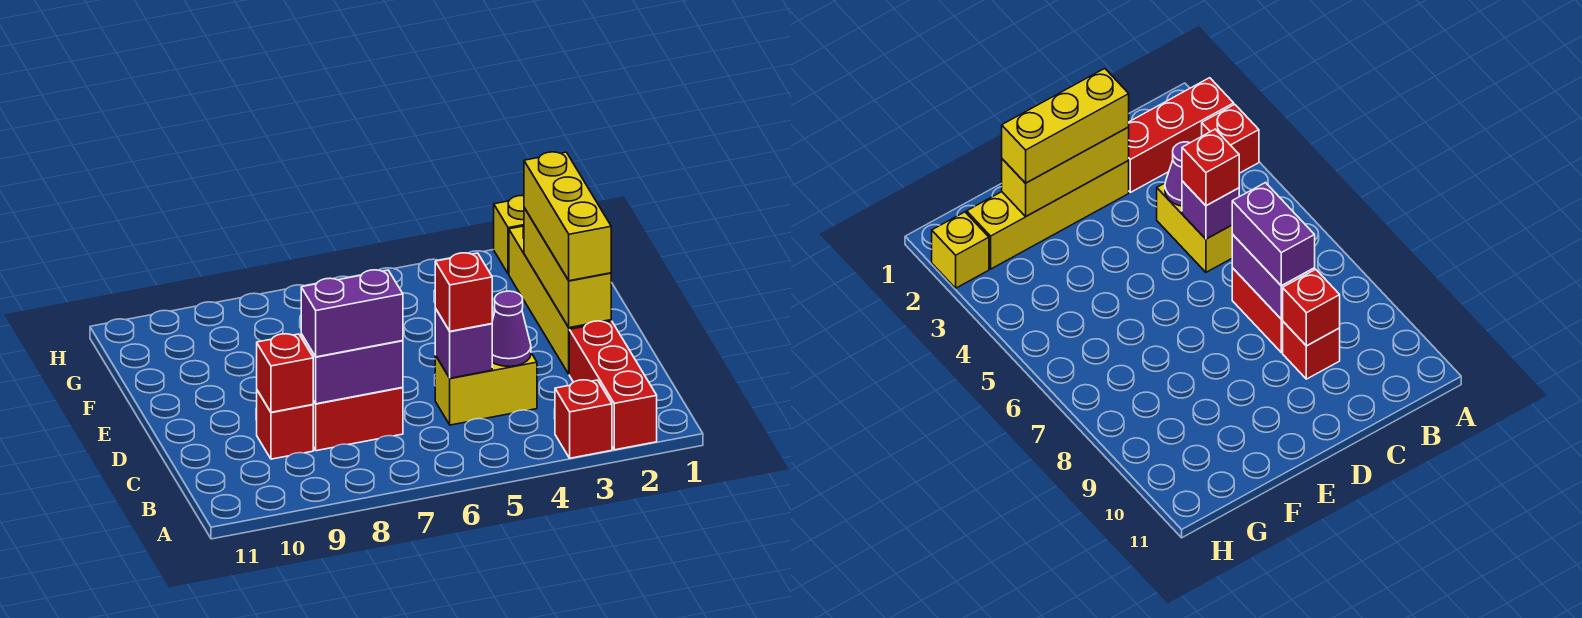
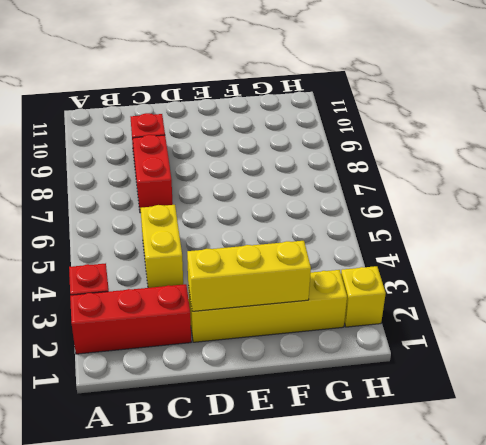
none -> purple cone C4 level 2
none -> purple brick C5 level 2
none -> purple brick C7:C8 level 2

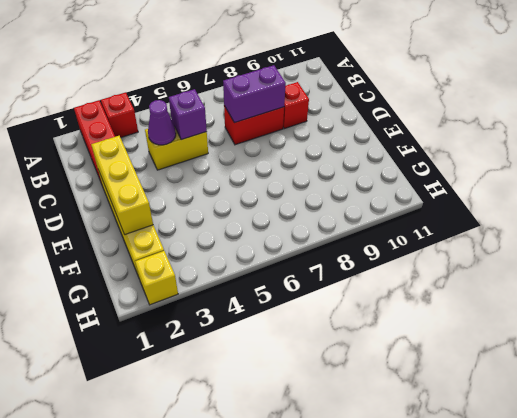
none -> red brick C9 level 2
none -> red brick C5 level 3
none -> purple brick C7:C8 level 3

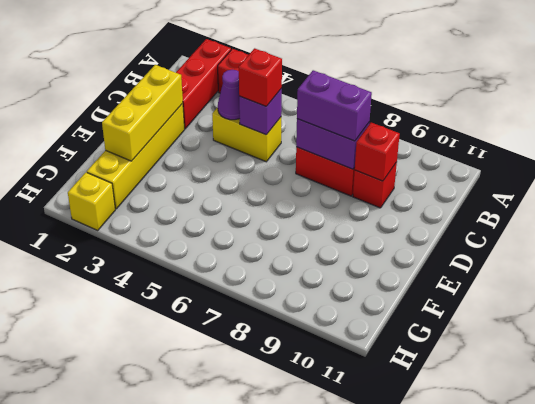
none -> yellow brick D2:F2 level 3

